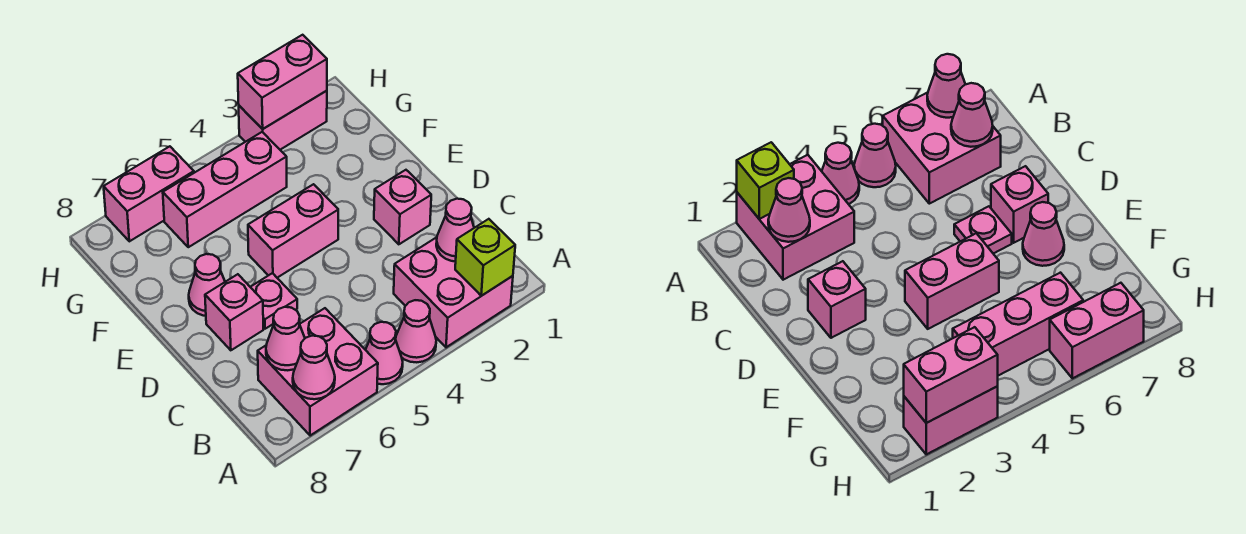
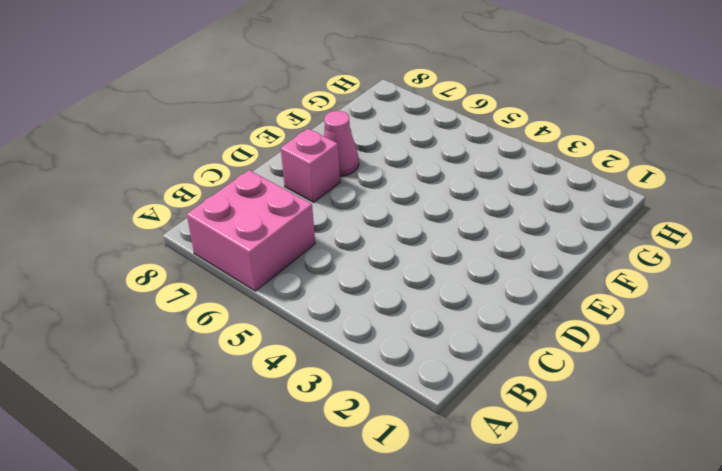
none -> pink brick A2:B3 level 1
none -> pink cone A4 level 1
none -> pink cone A5 level 1

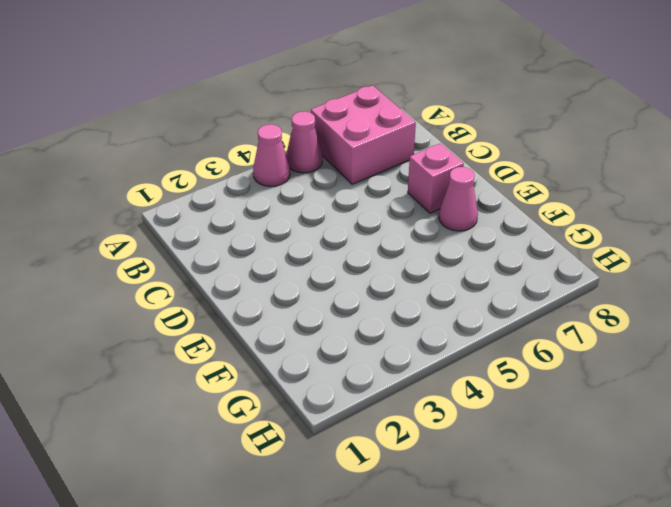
none -> pink brick A2:B3 level 1
none -> pink brick D2 level 1
none -> pink plate D6 level 1

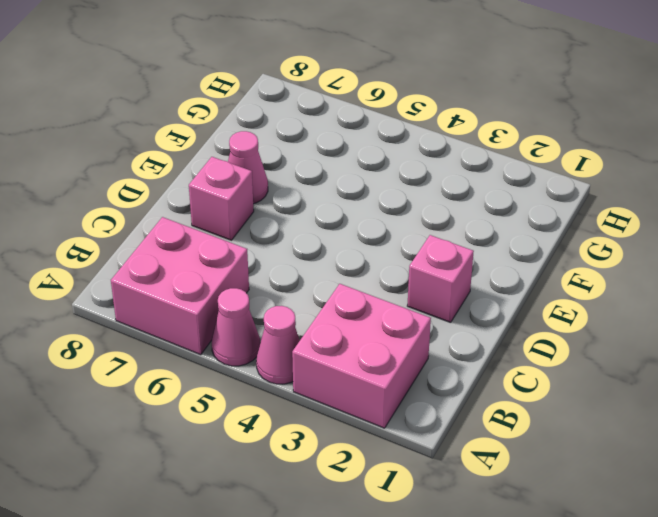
none -> pink plate D6 level 1
none -> pink brick E4:E5 level 1
none -> pink brick G4:G6 level 1

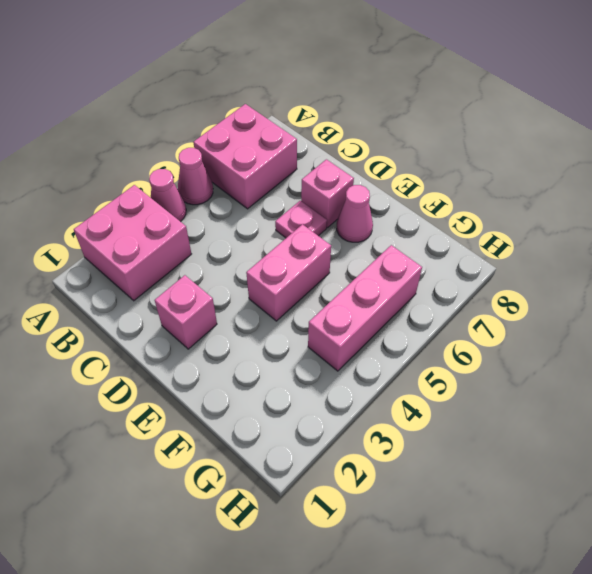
none -> pink brick H2:H3 level 1
none -> pink brick H6:H7 level 1
none -> lime brick A2 level 2

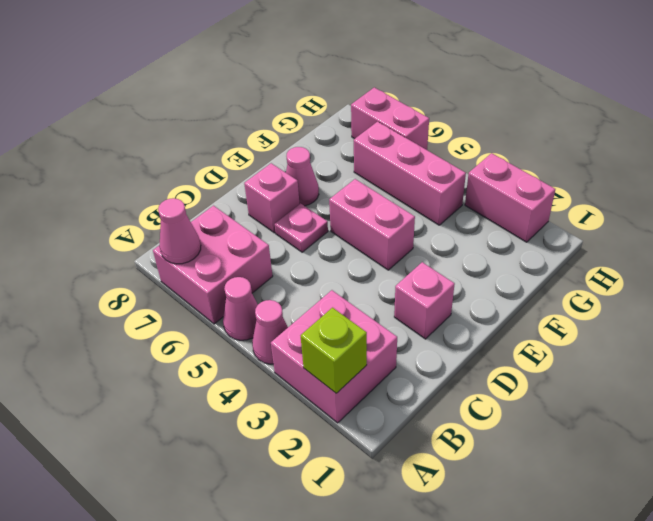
none -> pink cone B2 level 2
none -> pink cone B7 level 2
none -> pink brick H2:H3 level 2

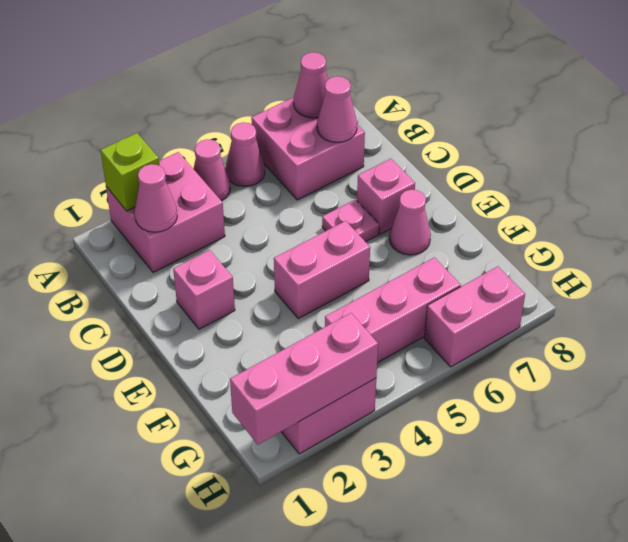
pink brick H1:H3 level 2 -> pink brick H2:H3 level 2

